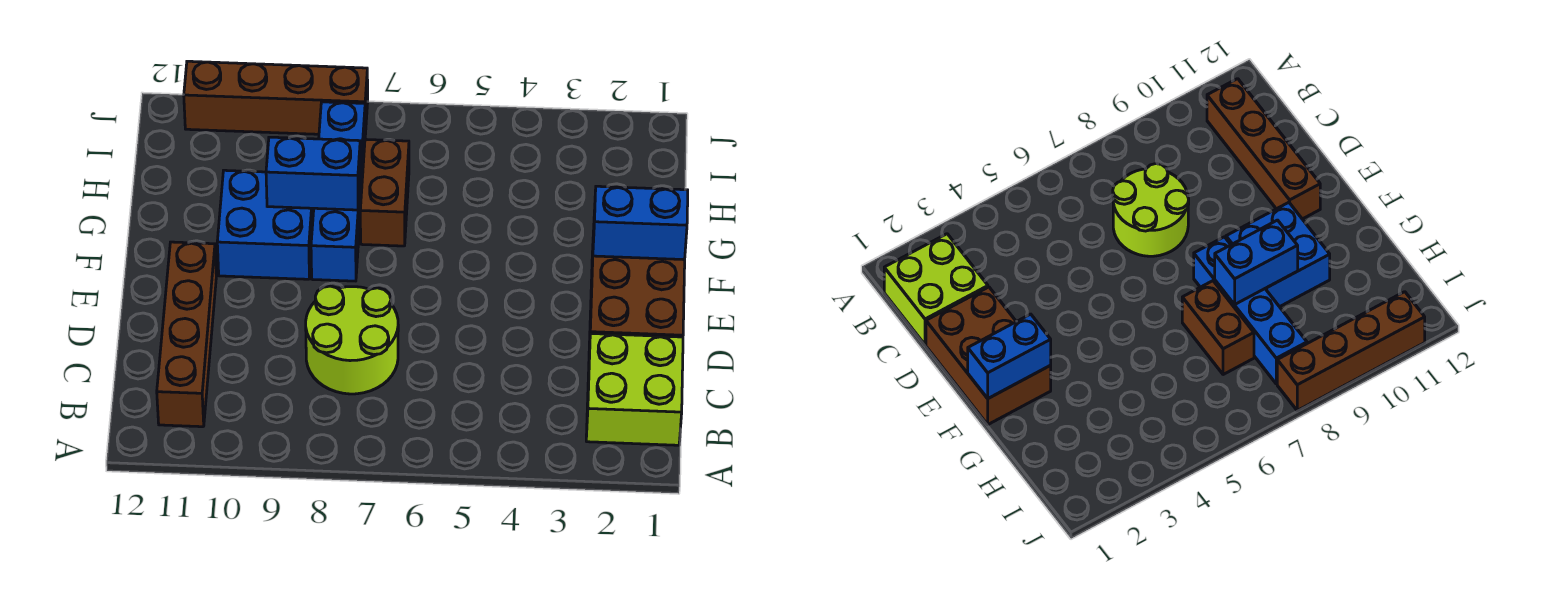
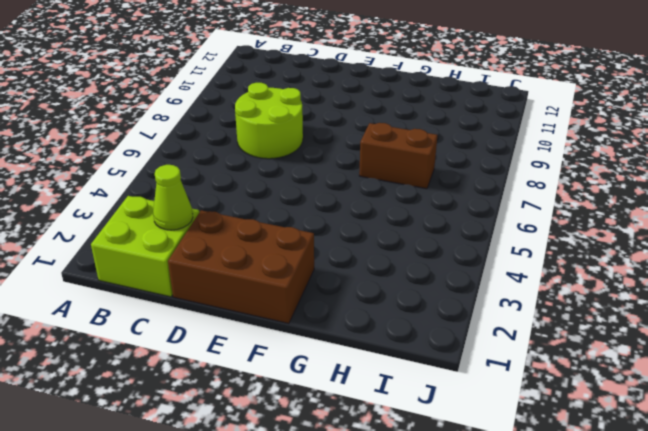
lime cone C2 level 2 -> none
none -> brown brick B11:E11 level 1
none -> blue brick F8:I8 level 1

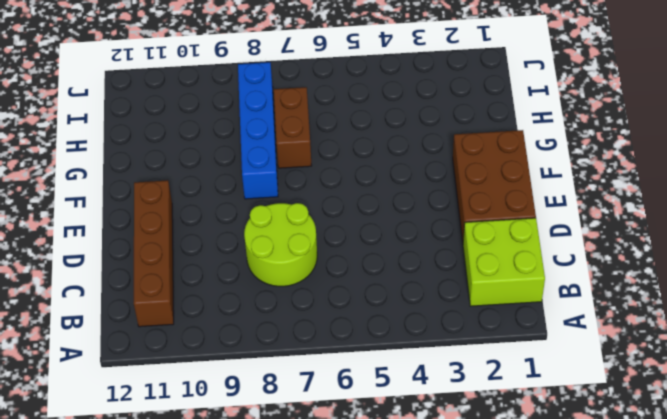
none -> blue brick F9:G10 level 1
none -> brown brick J8:J11 level 1

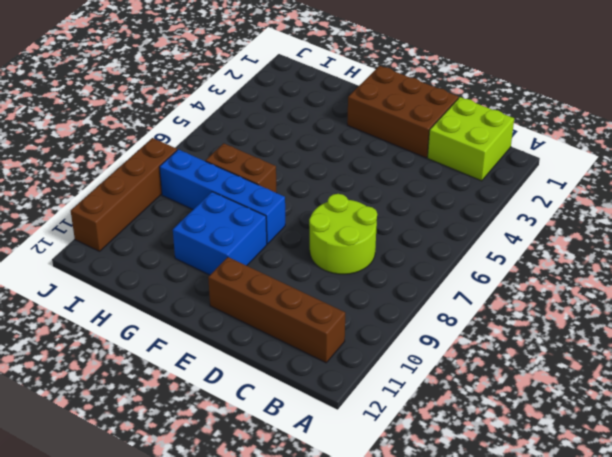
none -> blue brick F1:F2 level 2
none -> blue brick G8:G9 level 2

